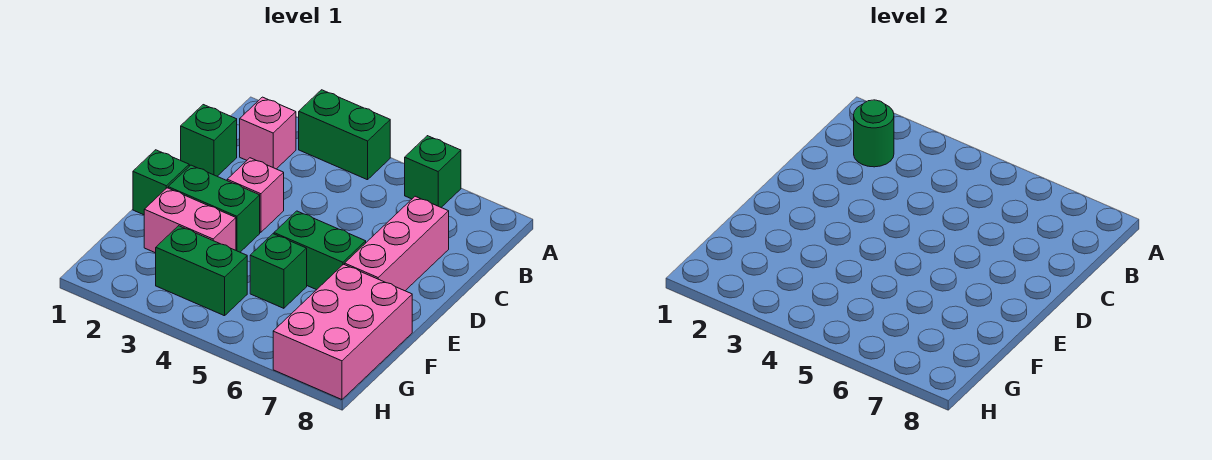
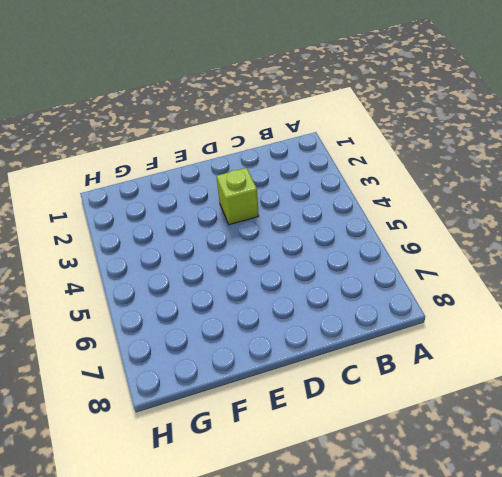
lime brick D3 level 1 -> pink brick D3 level 1
none -> green brick A3:A4 level 1
none -> green brick A6 level 1
none -> pink brick B2 level 1

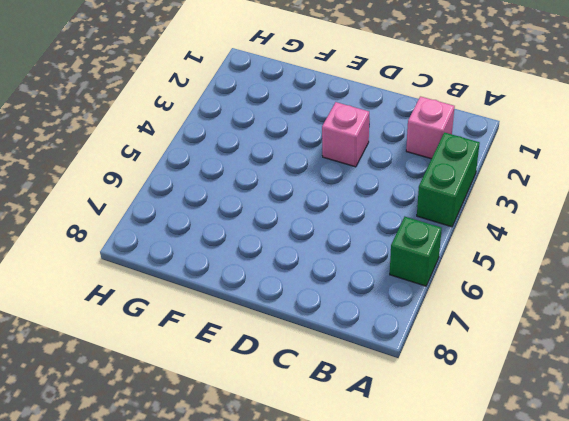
none -> green brick C1 level 1
none -> pink brick C7:E7 level 1
none -> green brick E1 level 1

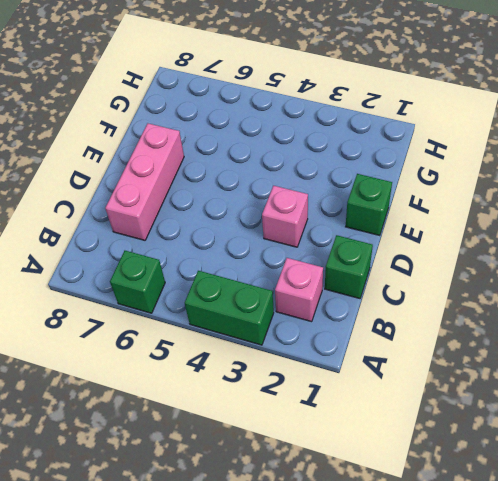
none -> green brick E2:E3 level 1
none -> green brick E5:E6 level 1
none -> pink brick F2:F3 level 1

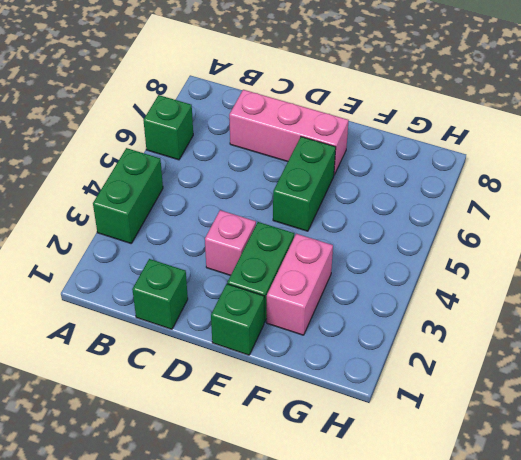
none -> pink brick B2 level 1
none -> green brick F5 level 1
none -> pink brick F7:H8 level 1

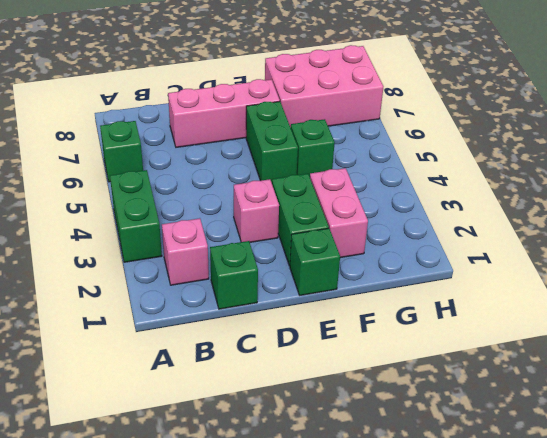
none -> green brick G3:G4 level 1
none -> green round brick B2 level 2

